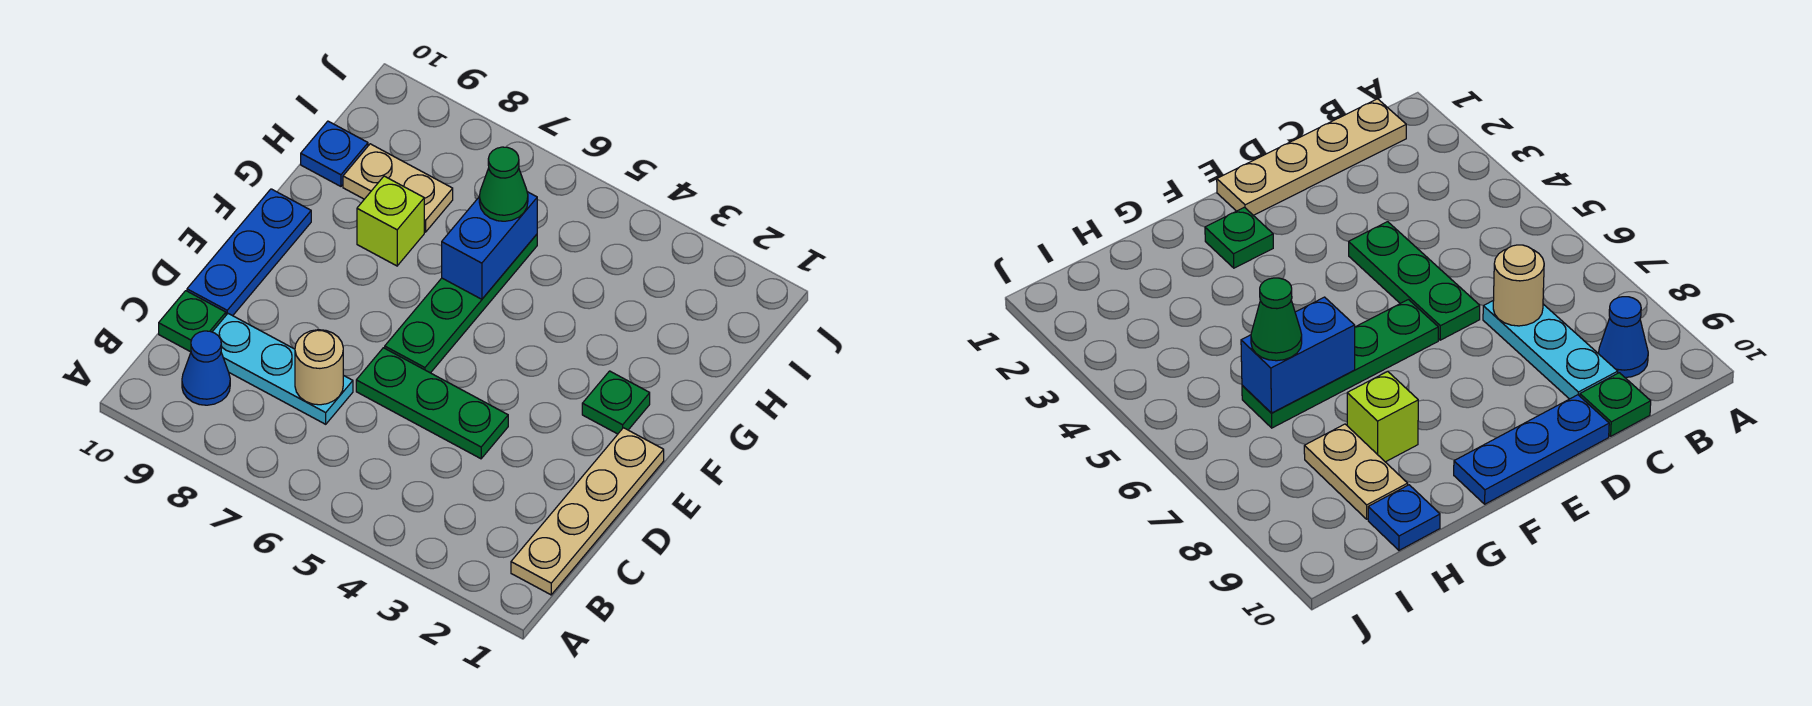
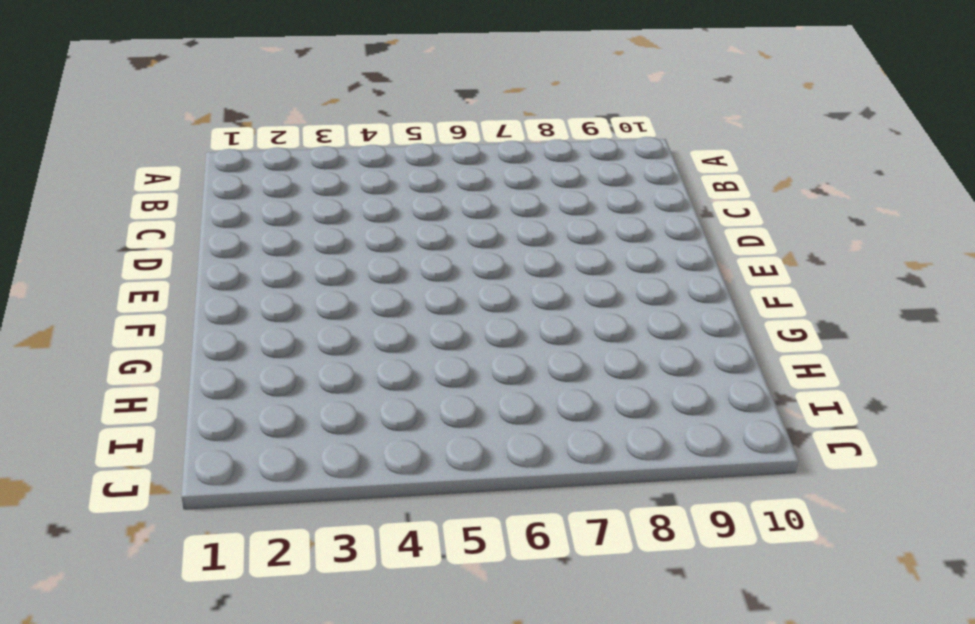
none -> tan plate B1:E1 level 1
none -> blue cone B9 level 1
none -> cyan plate C7:C9 level 1

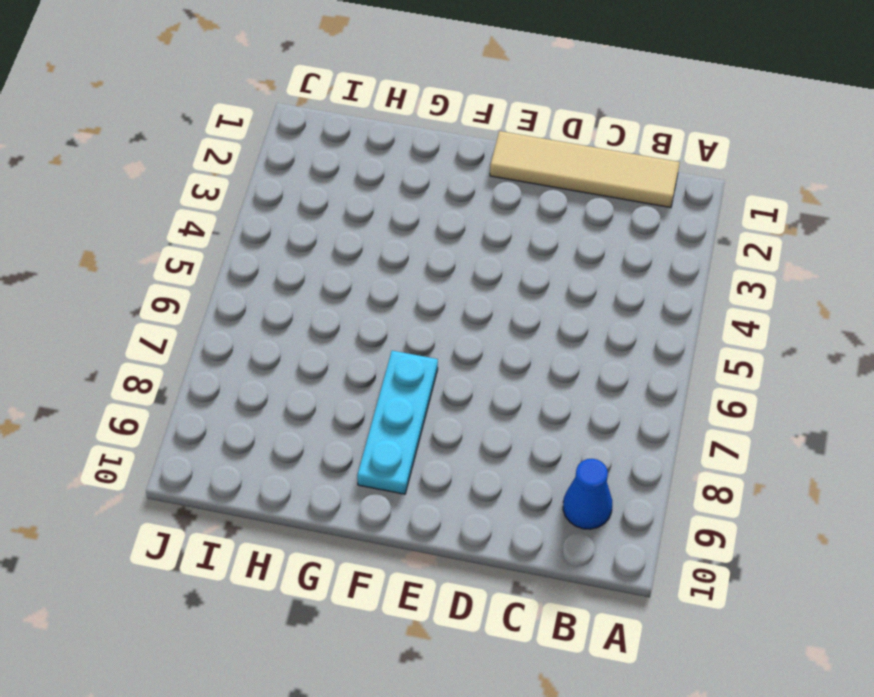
tan tile B1:E1 level 1 -> tan plate B1:E1 level 1
cyan plate F7:F9 level 1 -> cyan plate C7:C9 level 1
none -> green plate C10 level 1
none -> green plate D4:D6 level 1
none -> blue plate D10:F10 level 1

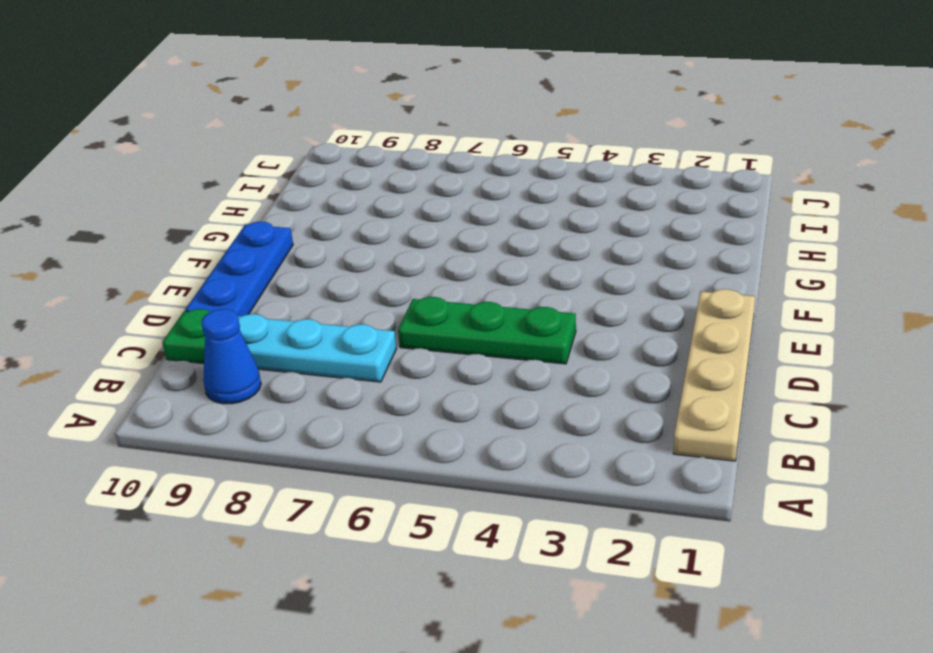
none -> green plate E6:H6 level 1
none -> green plate F2 level 1
none -> lime brick G8 level 1

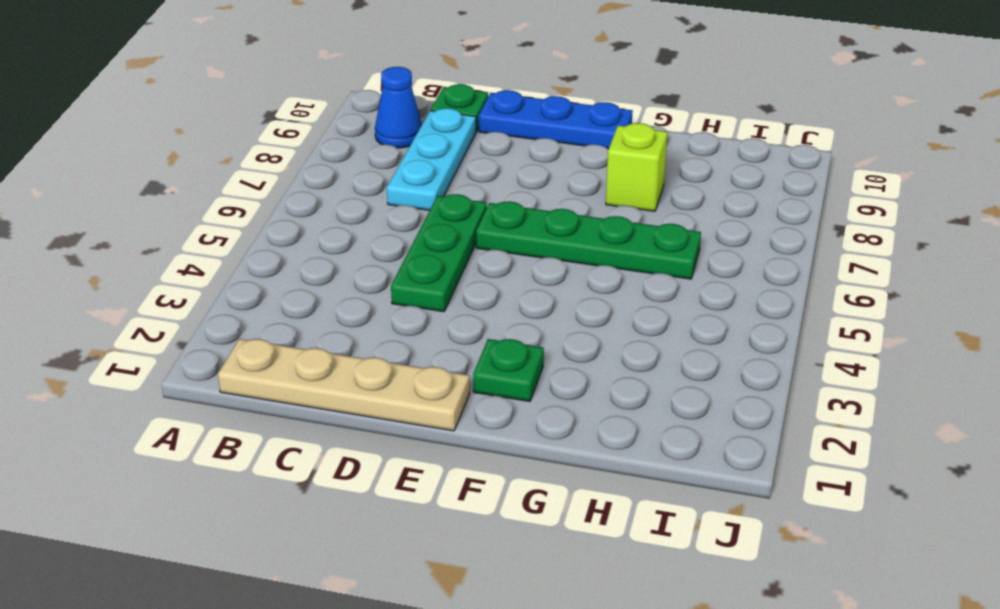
none -> tan plate H8:H9 level 1
none -> blue plate H10 level 1
none -> tan round brick C7 level 2

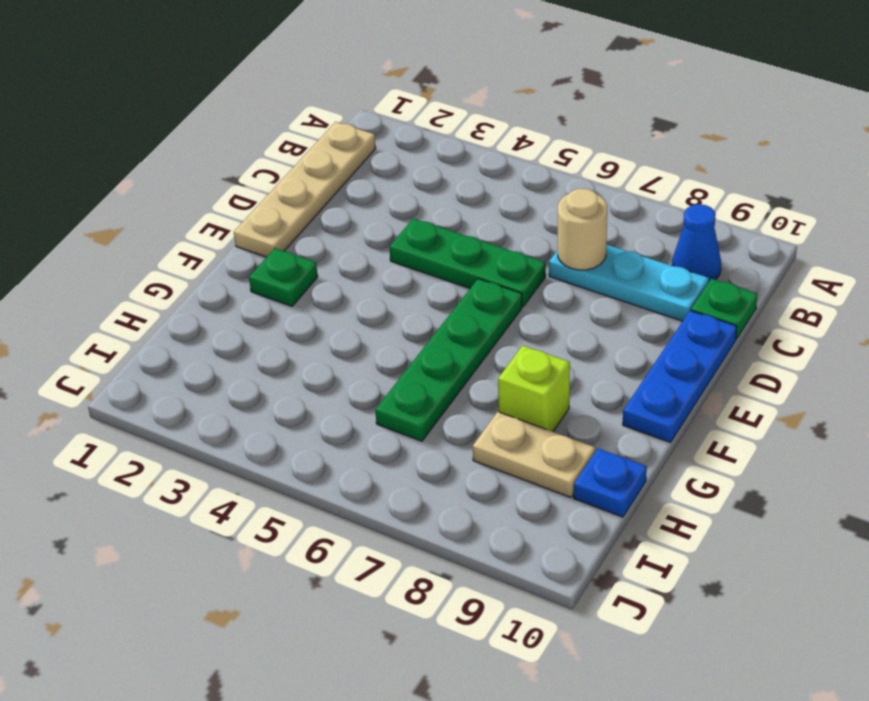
none -> blue brick G6:H6 level 2
none -> green cone H6 level 3

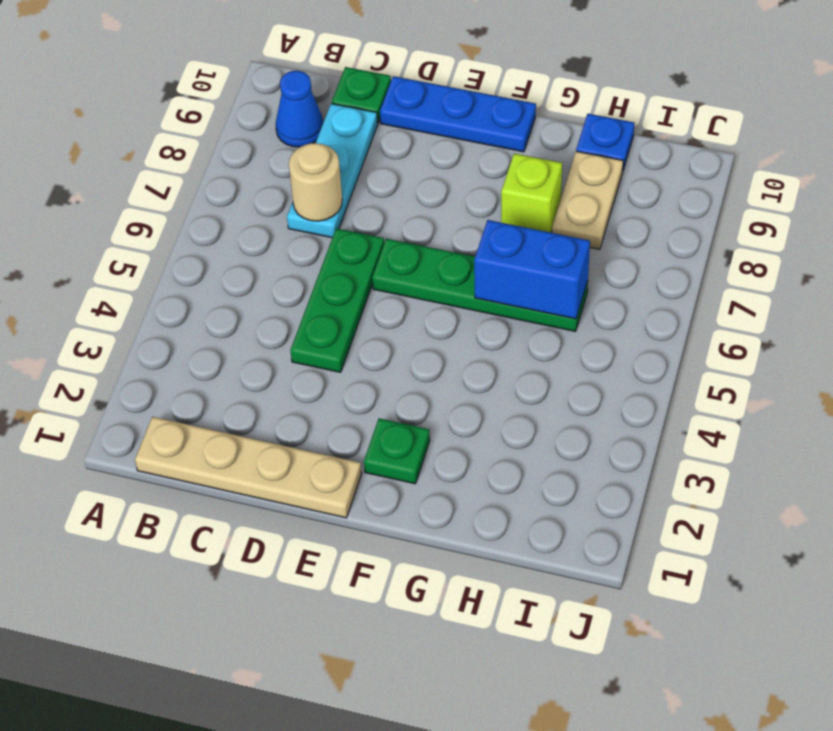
none -> green cone H6 level 3

